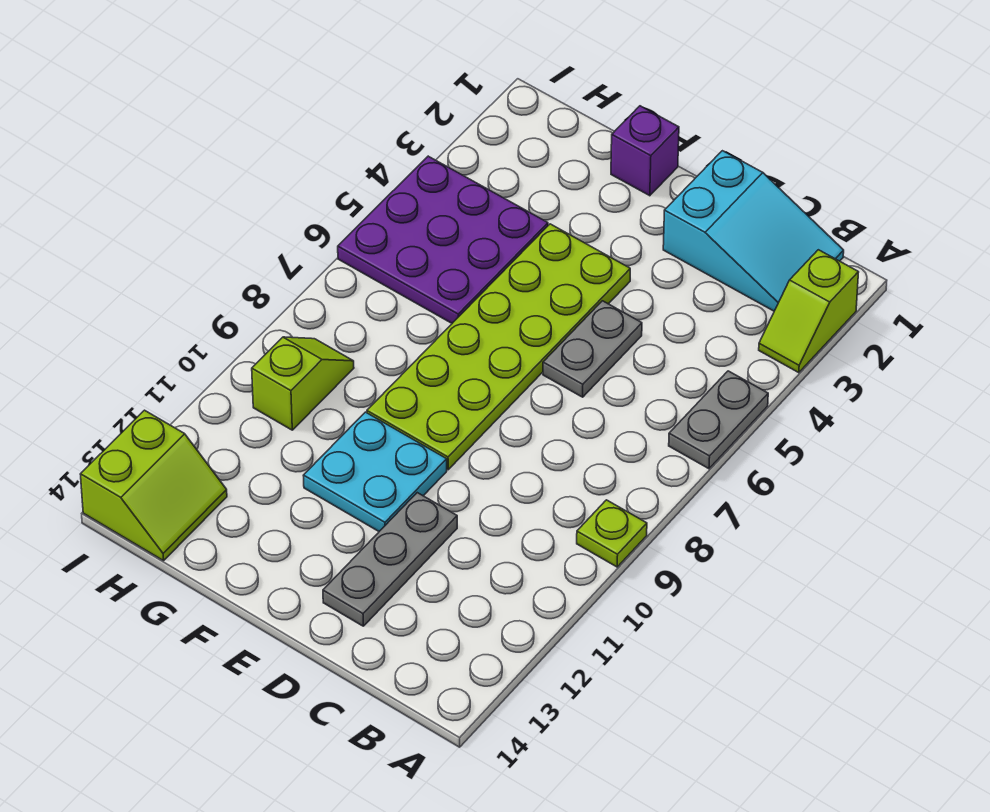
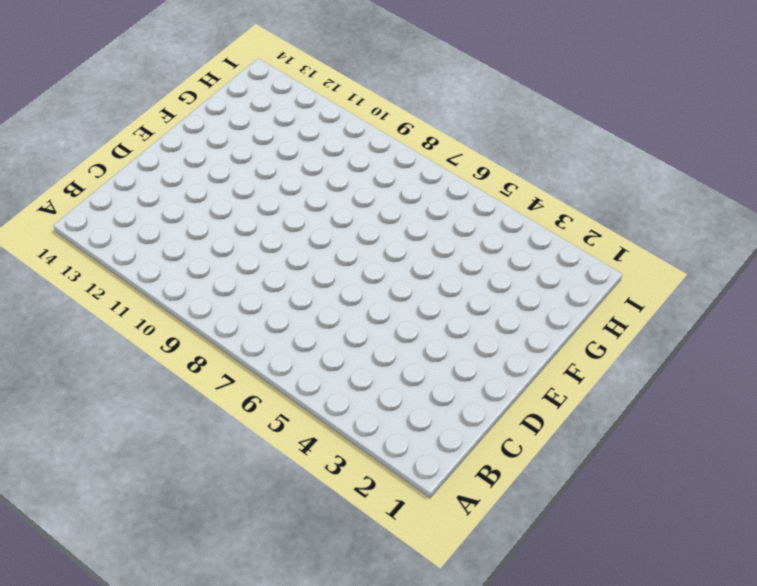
none -> lime slope A2:A3 level 1 top 2
none -> grey plate A5:A6 level 1
none -> lime plate A9 level 1

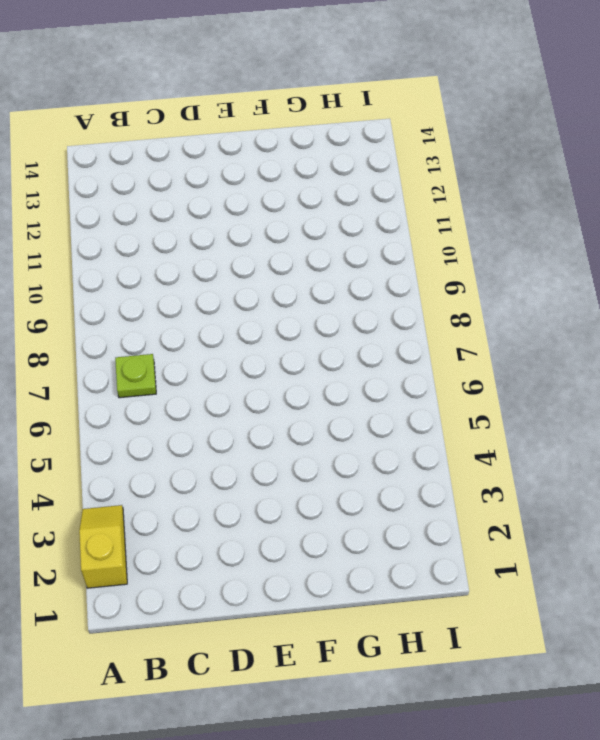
yellow slope A2:A3 level 1 top 2 -> lime slope A2:A3 level 1 top 2
lime plate B7 level 1 -> lime plate A9 level 1
none -> grey plate A5:A6 level 1
none -> cyan slope B1:D2 level 1 top D
none -> grey plate D5:D6 level 1

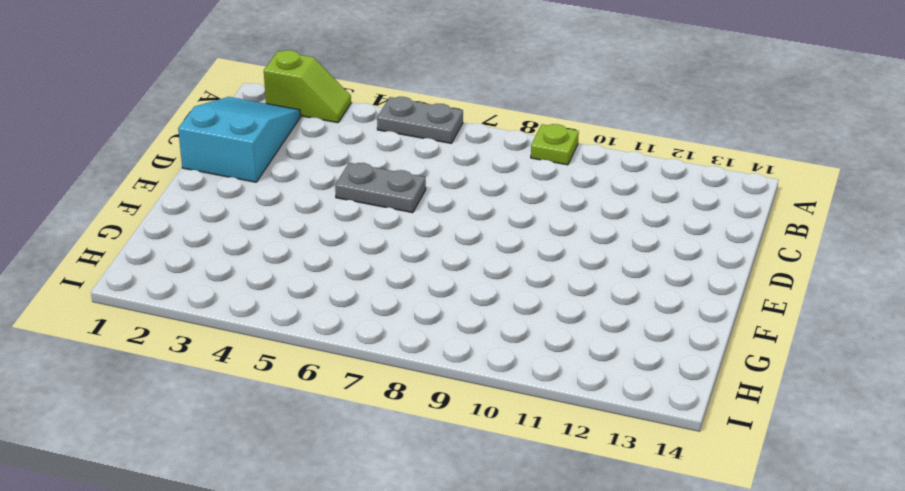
none -> grey plate D11:D13 level 1
none -> lime plate E4:F9 level 1
none -> cyan plate E10:F11 level 1

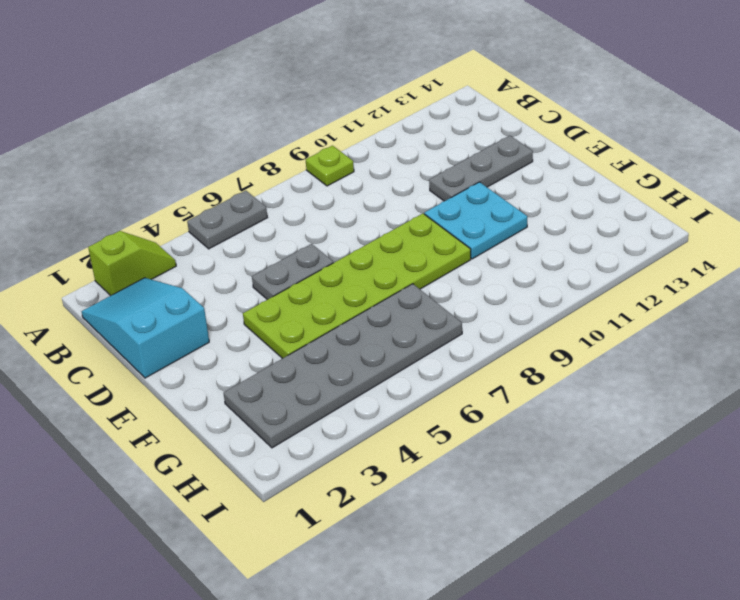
grey plate G2:H7 level 1 -> purple plate G4:I6 level 1
none -> purple brick F1 level 1
none -> lime slope H9:H10 level 1 top 10
none -> lime slope H13:I14 level 1 top I

